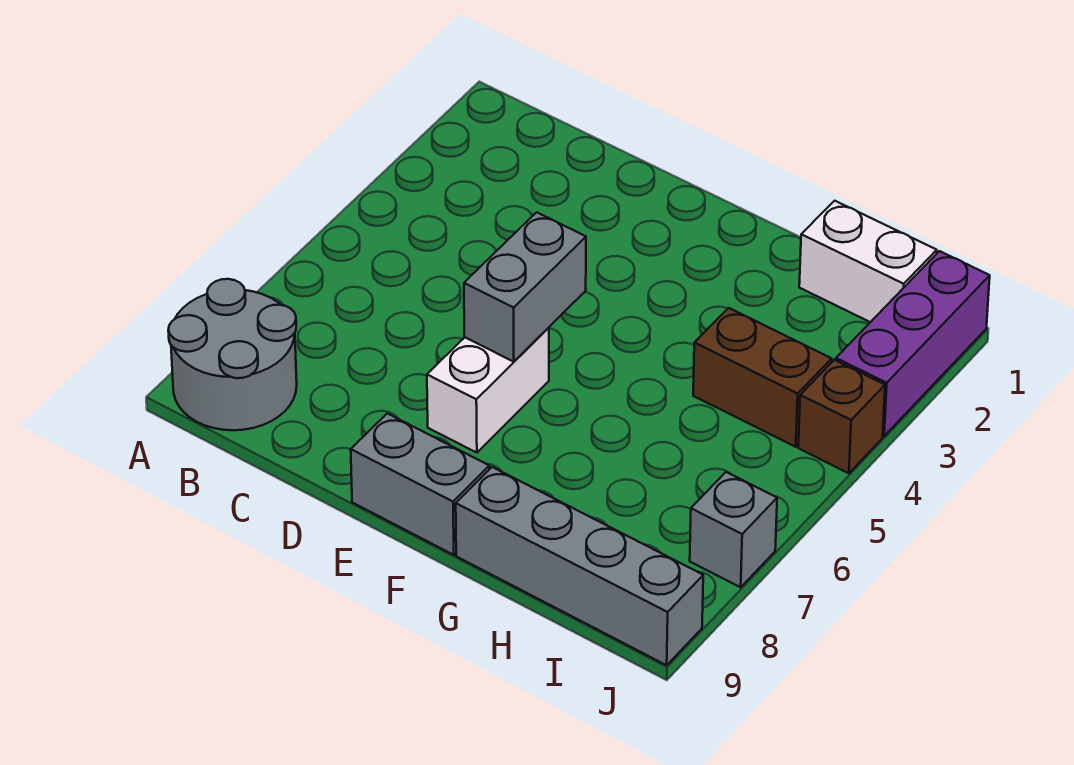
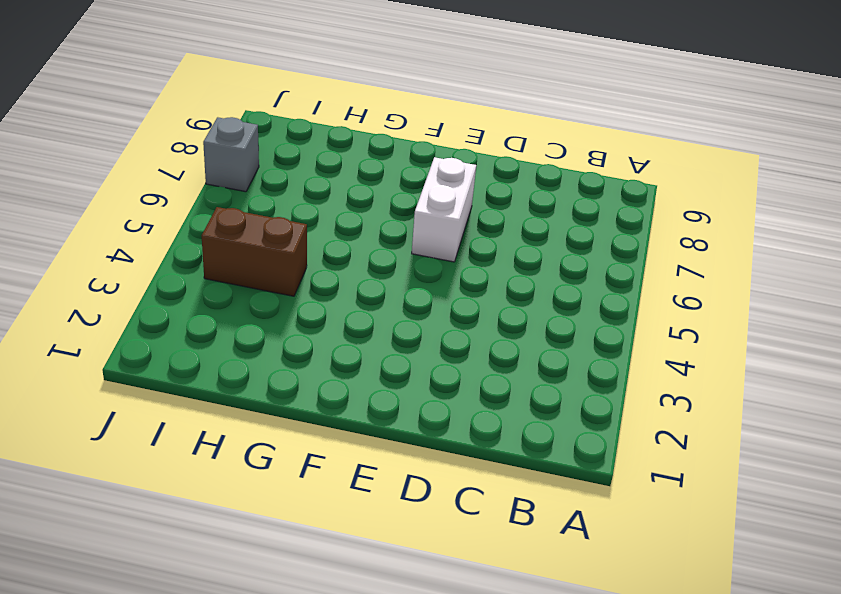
none -> grey round brick A8:B9 level 1
none -> grey brick E9:F9 level 1

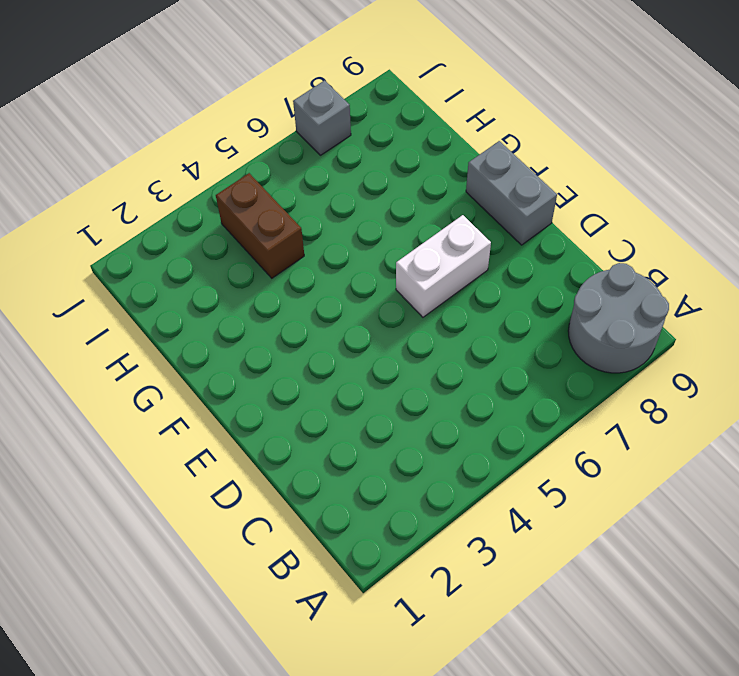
none -> grey brick G9:J9 level 1
none -> white brick H1:I1 level 1

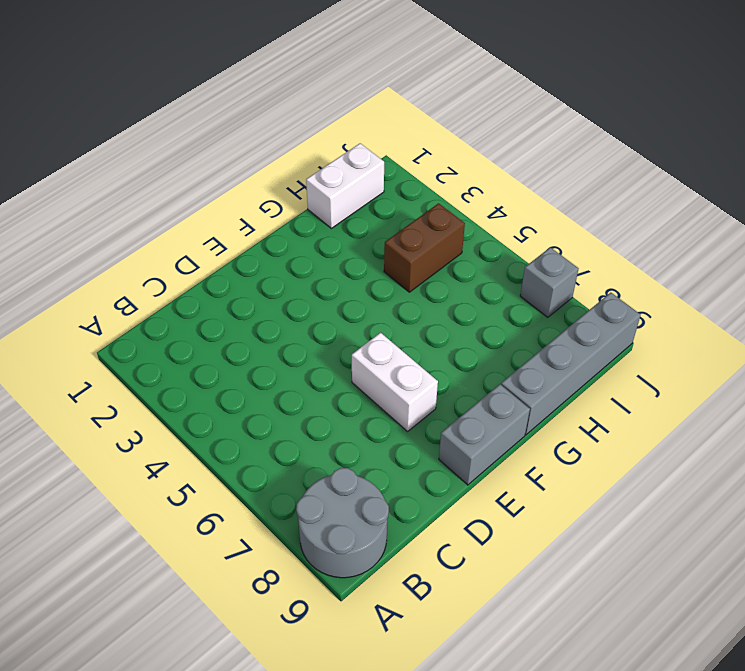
none -> purple brick J1:J3 level 1
none -> brown brick J4 level 1

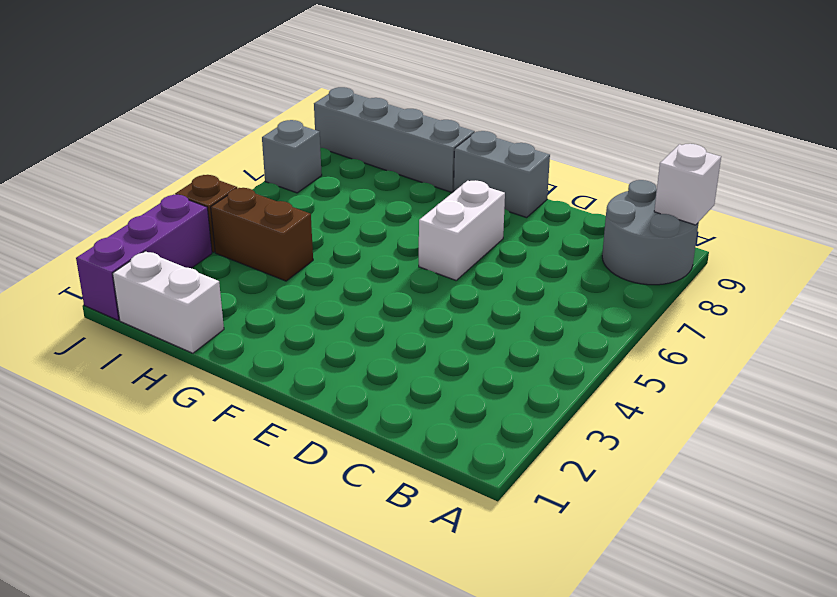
white brick A9 level 2 -> none
none -> grey brick E5:E6 level 2

